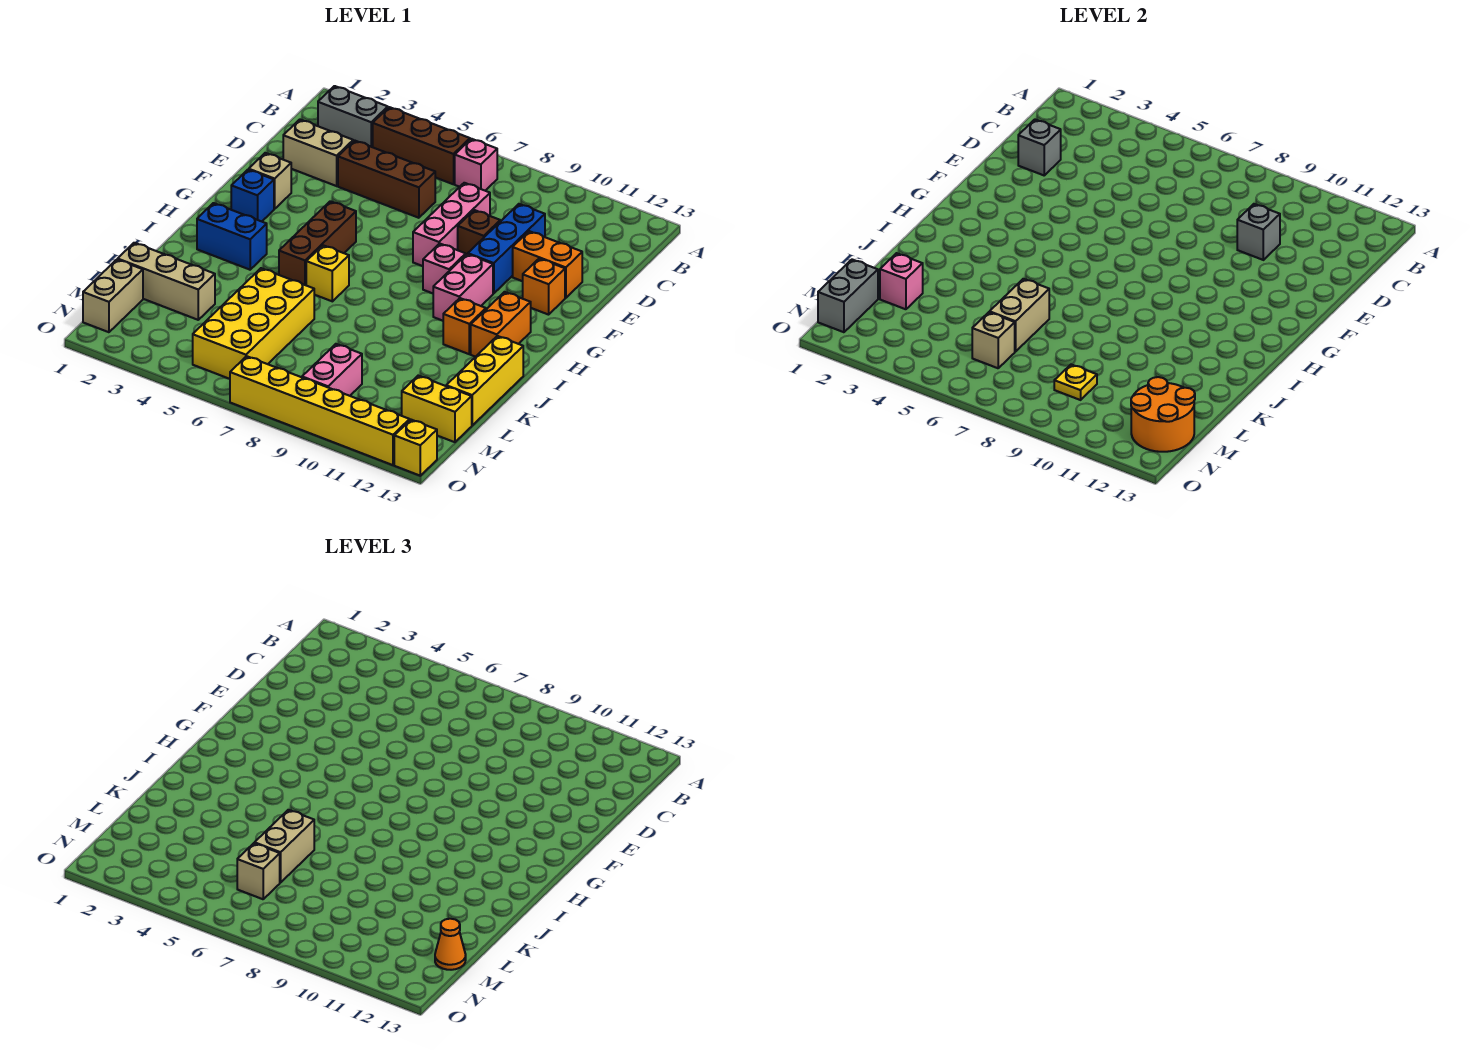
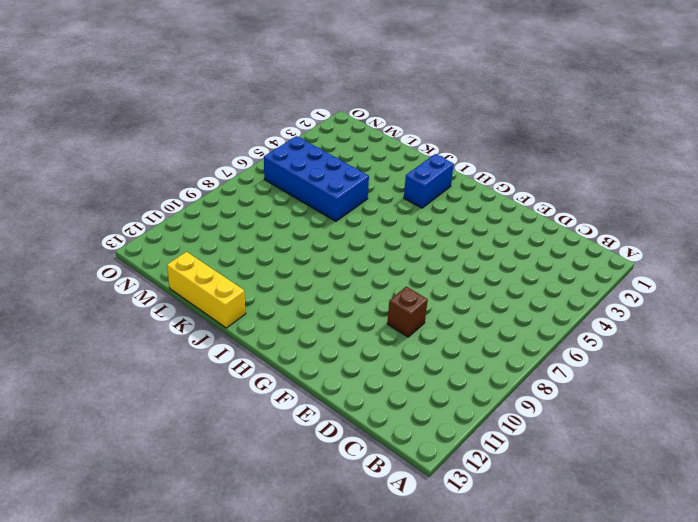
blue brick K5:N6 level 1 -> yellow brick K5:N6 level 1
none -> grey brick B2:B3 level 1
none -> brown brick B4:B6 level 1
none -> pink brick B7 level 1
none -> tan brick D2:D3 level 1

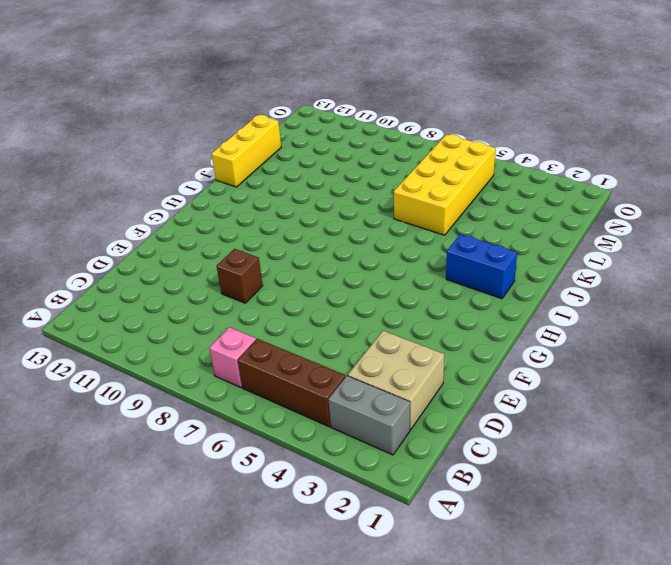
tan brick C2:D3 level 1 -> tan brick D2:D3 level 1
none -> brown brick D4:D6 level 1
none -> pink brick D8:F8 level 1
none -> blue brick D10:F10 level 1
none -> orange brick E11:E12 level 1

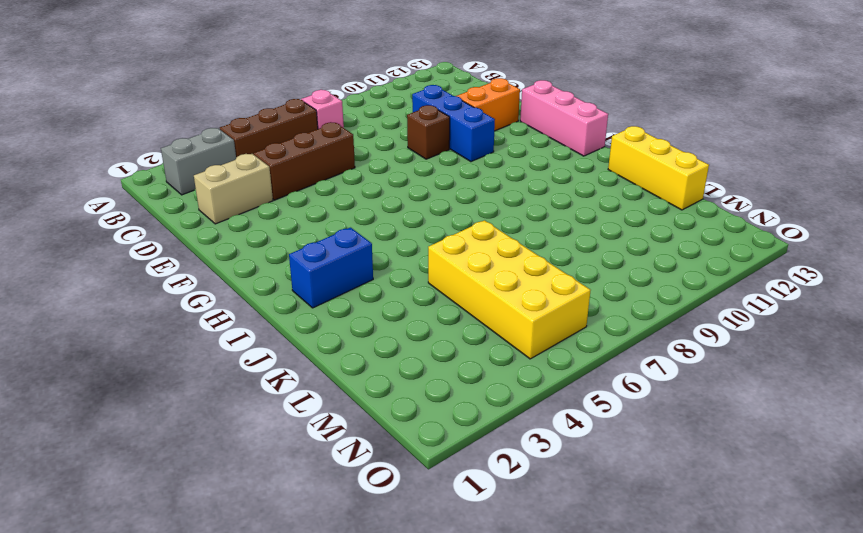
pink brick F13:H13 level 1 -> pink brick D8:F8 level 1
none -> tan brick F2 level 1
none -> orange brick F12 level 1
none -> blue brick G2 level 1
none -> brown brick G5:I5 level 1

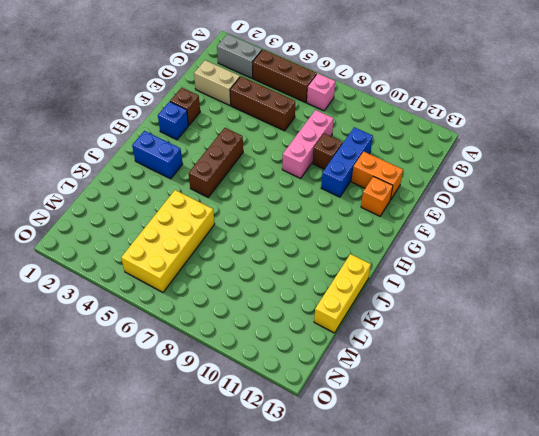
brown brick F2 level 1 -> tan brick F2 level 1
none -> pink brick G9 level 1
none -> pink brick G10:H10 level 1
none -> orange brick H12:I12 level 1
none -> yellow brick I6 level 1

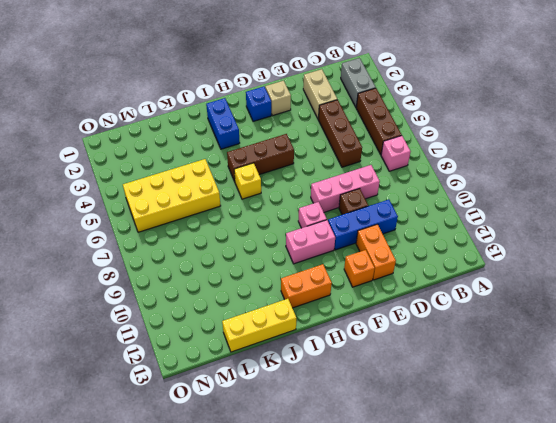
none -> orange brick I11 level 1
none -> tan brick L1:L3 level 1
none -> tan brick M1:N1 level 1
none -> pink brick M9:N9 level 1

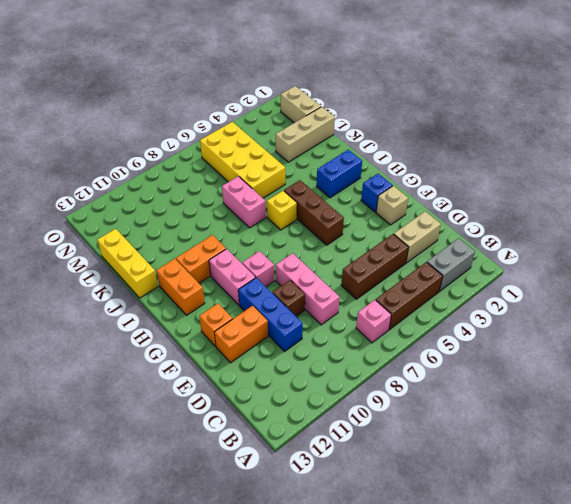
orange brick I10:I11 level 1 -> orange brick I11 level 1
pink brick J7:K7 level 1 -> pink brick M9:N9 level 1
none -> yellow brick M12:M13 level 1
none -> yellow brick O7:O12 level 1
none -> yellow brick O13 level 1
none -> grey brick D2 level 2

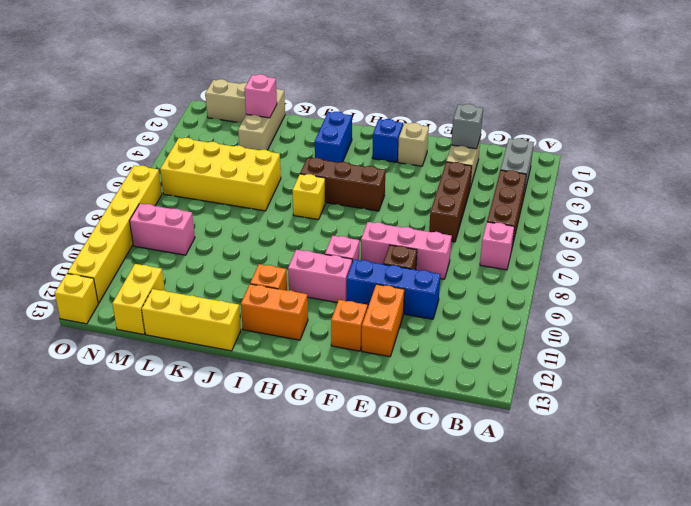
none -> grey brick D10 level 2
none -> tan brick K6:L6 level 2
none -> grey brick M1:N1 level 2
none -> tan brick M6 level 2

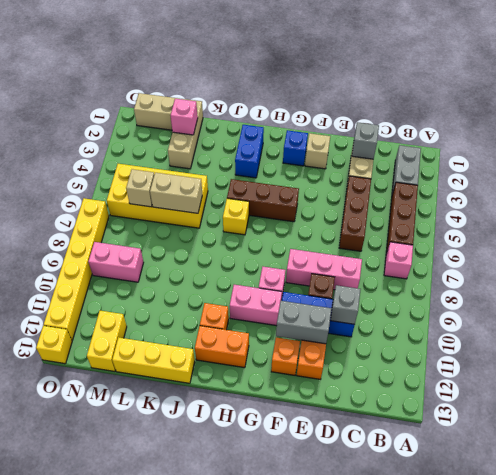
grey brick E11:F11 level 2 -> grey brick M1:N1 level 2
none -> yellow plate M9 level 2
none -> orange round brick M12:N13 level 2
none -> tan brick K6:L6 level 3
none -> tan brick M6 level 3

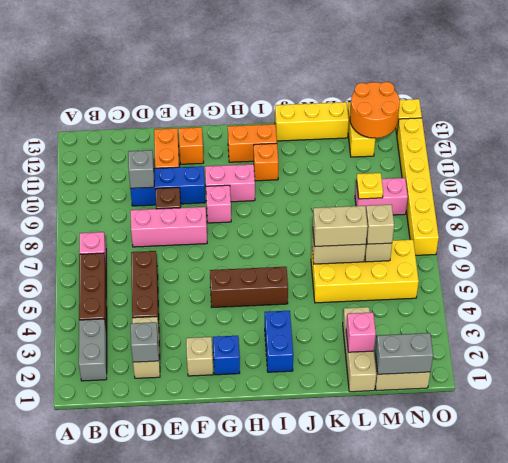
none -> yellow brick I6 level 1
none -> orange cone M13 level 3

